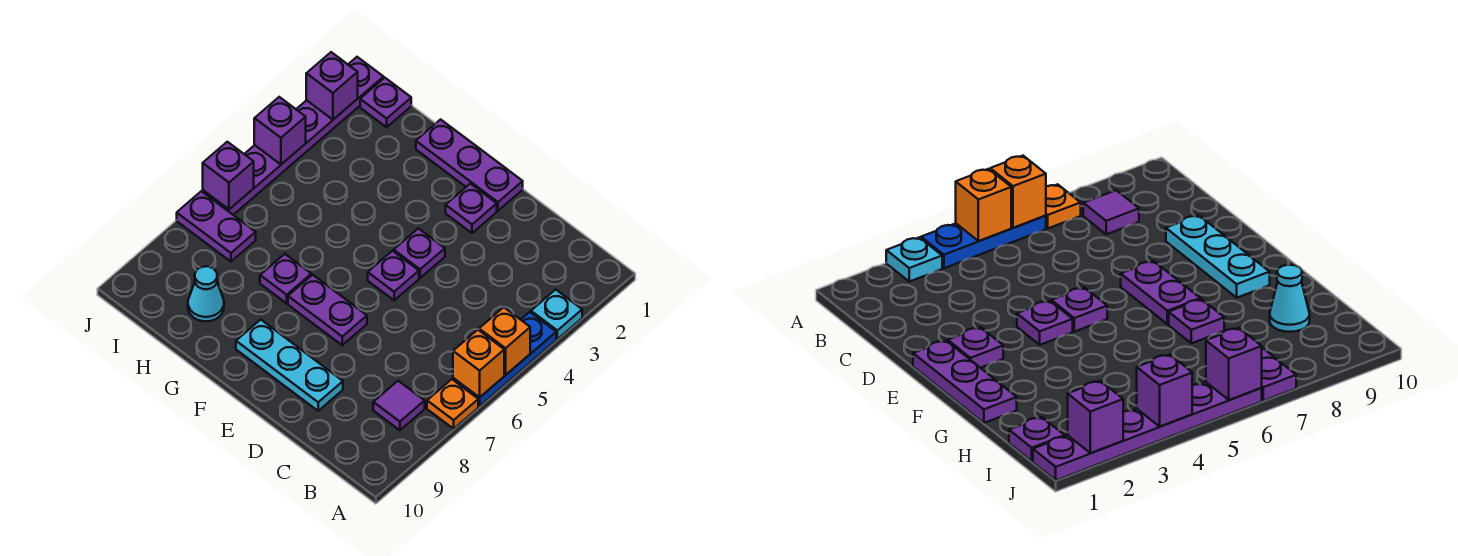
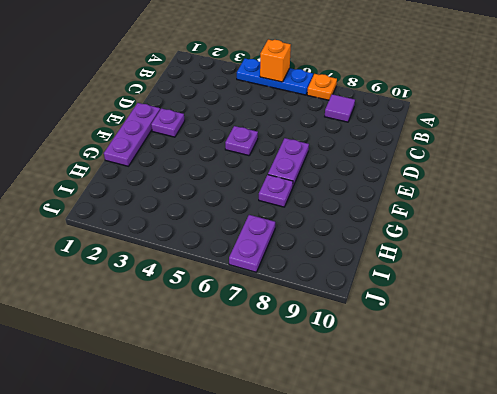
none -> cyan plate A3 level 1
none -> cyan plate D9:F9 level 1
none -> purple plate E4 level 1

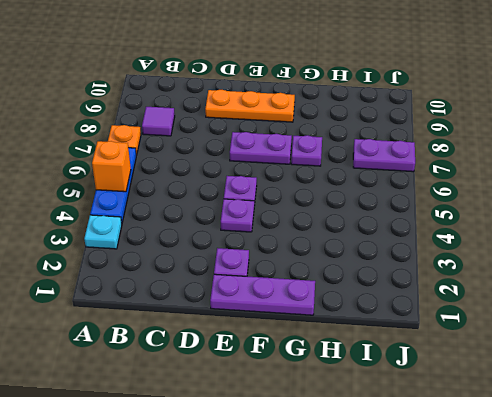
orange plate D9:F9 level 1 -> cyan plate D9:F9 level 1
none -> cyan cone H9 level 1
none -> purple plate I1 level 1
none -> purple plate J1:J6 level 1

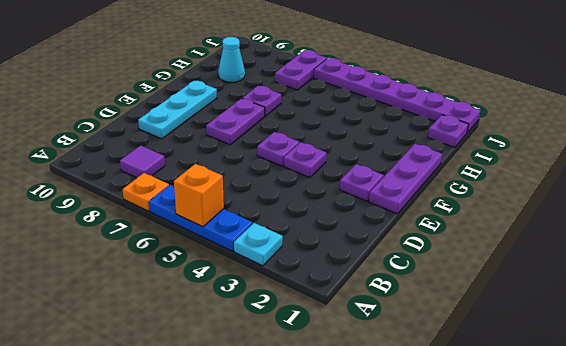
none -> orange brick A6 level 2
none -> purple brick J2 level 2
none -> purple brick J4 level 2

